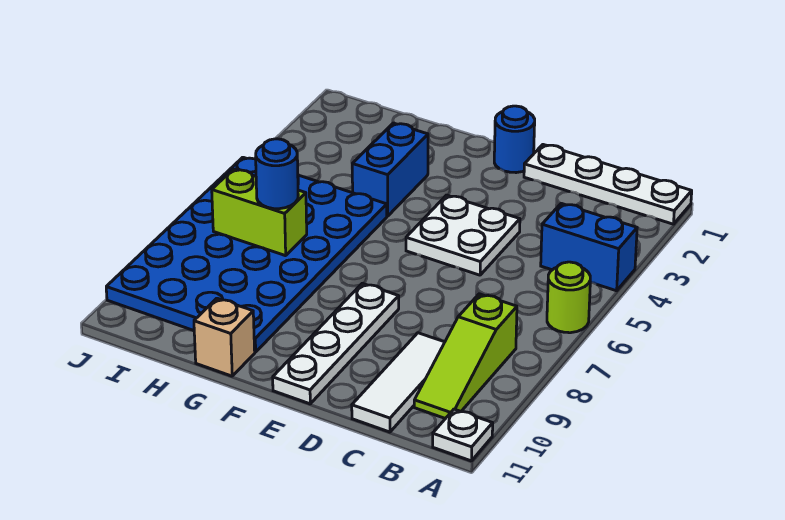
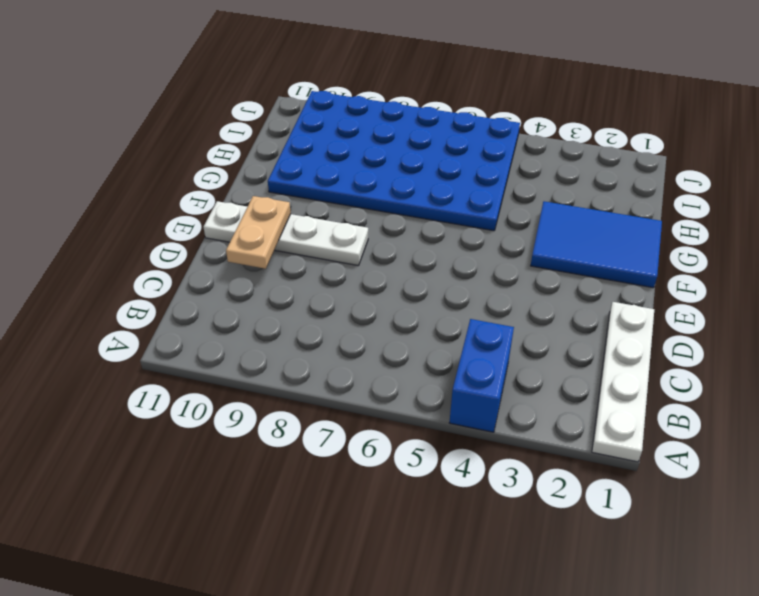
tan plate D10:E10 level 2 -> none
blue tile F1:G3 level 1 -> blue brick G3:G4 level 1
none -> lime round brick A6 level 1
none -> white plate A11 level 1
none -> lime slope B8:B10 level 1 top 8

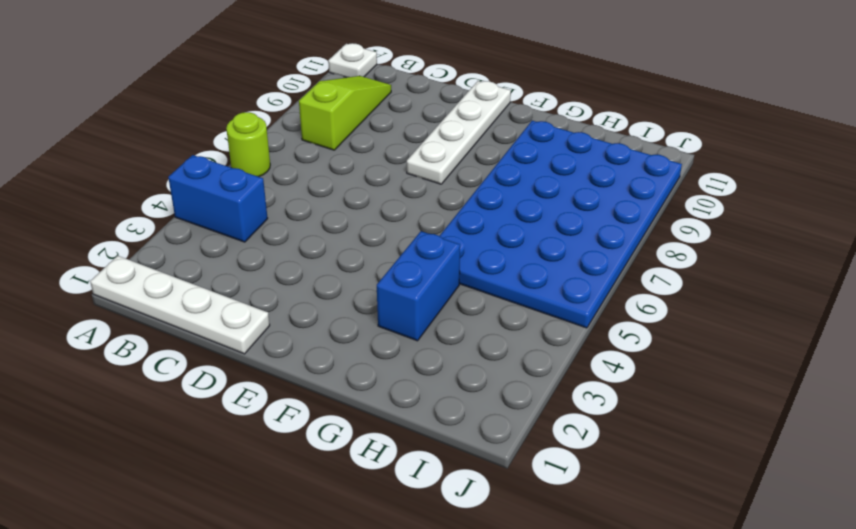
none -> white tile C9:C11 level 1
none -> white plate D4:E5 level 1
none -> blue round brick E1 level 1

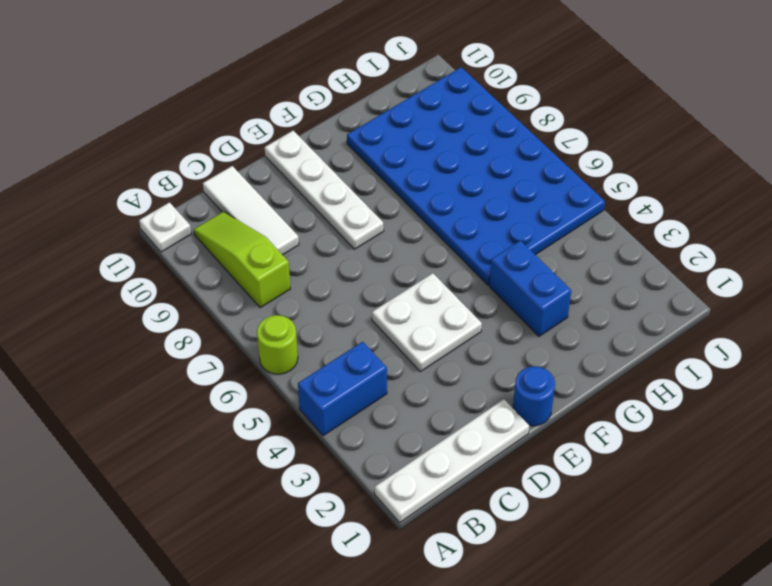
none -> tan brick G11 level 1
none -> lime brick H7:I7 level 2
none -> blue round brick H7 level 3

